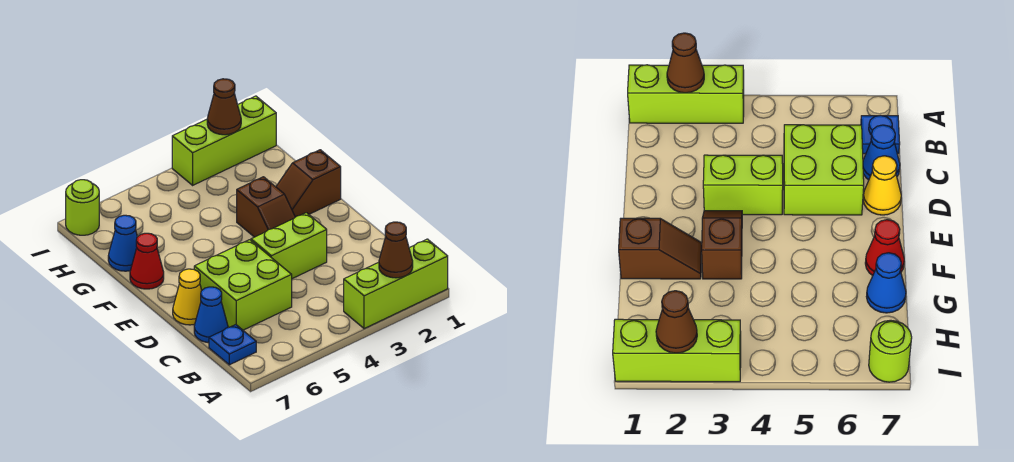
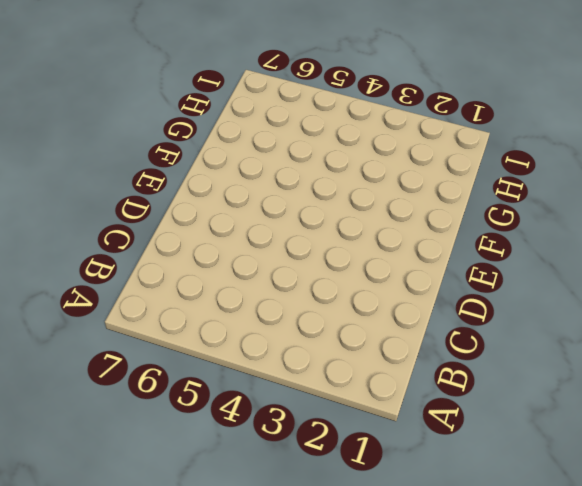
none -> lime brick A1:A3 level 1
none -> blue plate B7 level 1
none -> lime brick C5:D6 level 1

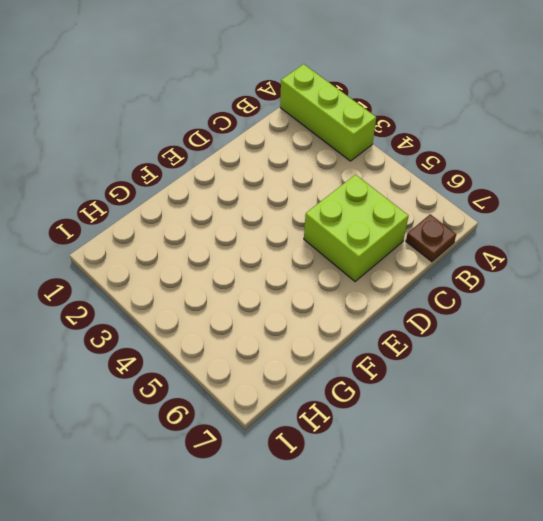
brown plate B7 level 1 -> blue plate B7 level 1
none -> blue cone C7 level 1
none -> lime brick D3:D4 level 1
none -> yellow cone D7 level 1

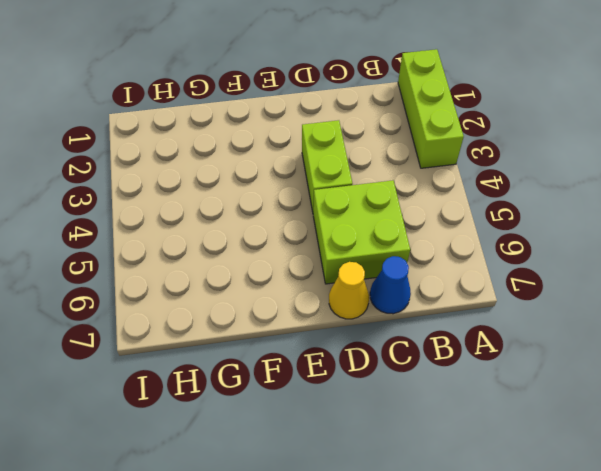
none -> blue plate B7 level 1
none -> brown slope E3:F3 level 1 top F
none -> brown slope F1:F2 level 1 top 1

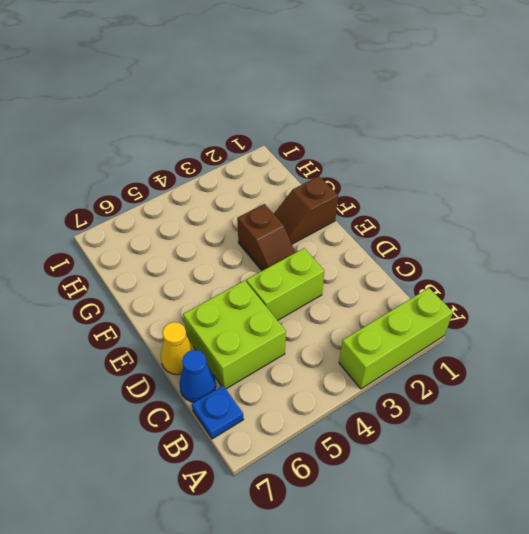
none -> red cone F7 level 1
none -> blue cone G7 level 1
none -> lime brick I1:I3 level 1

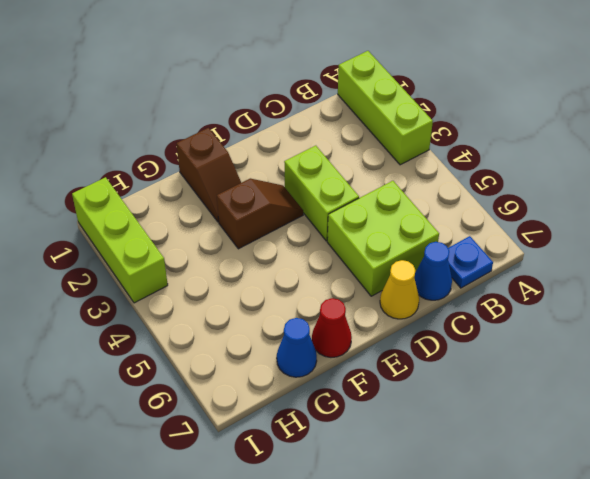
none -> lime round brick I7 level 1
none -> brown cone A2 level 2
none -> brown cone I2 level 2

